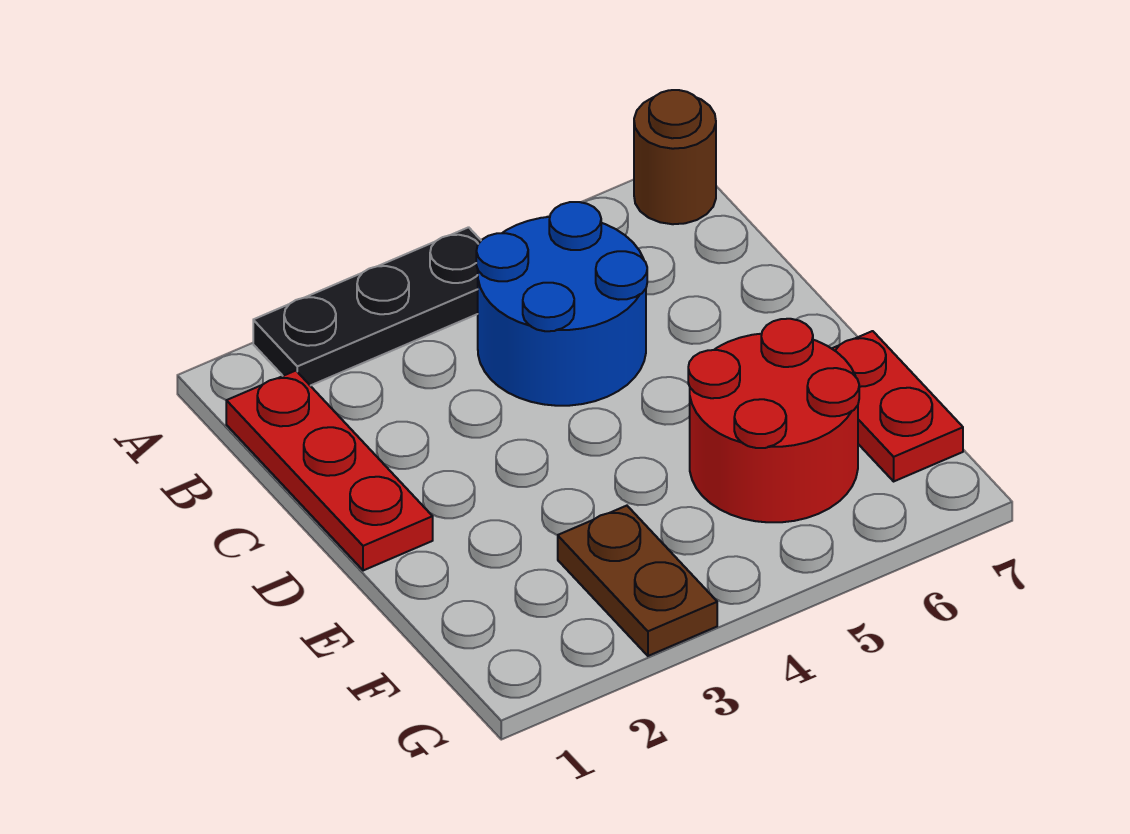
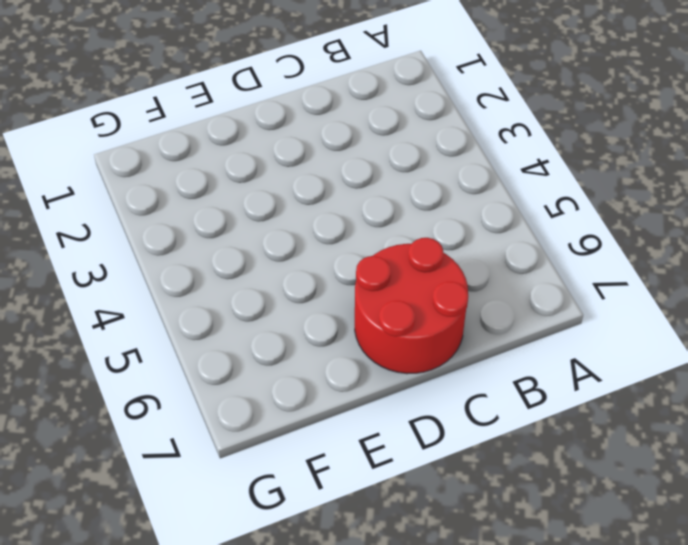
red round brick C6:D7 level 1 -> red round brick E5:F6 level 1
none -> black plate A2:A4 level 1
none -> brown round brick A7 level 1

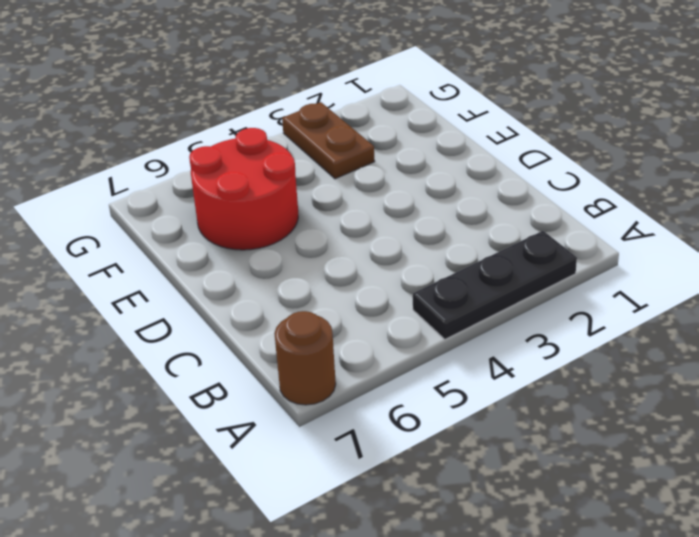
none -> red plate B1:D1 level 1
none -> blue round brick B4:C5 level 1

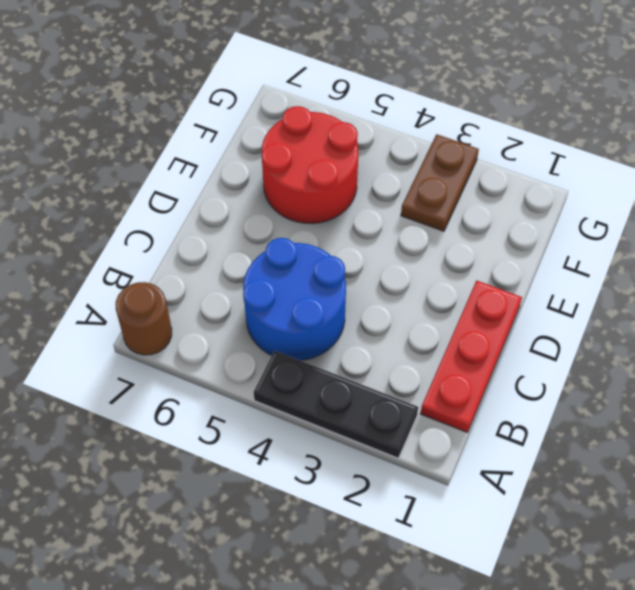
none -> red plate E7:F7 level 1

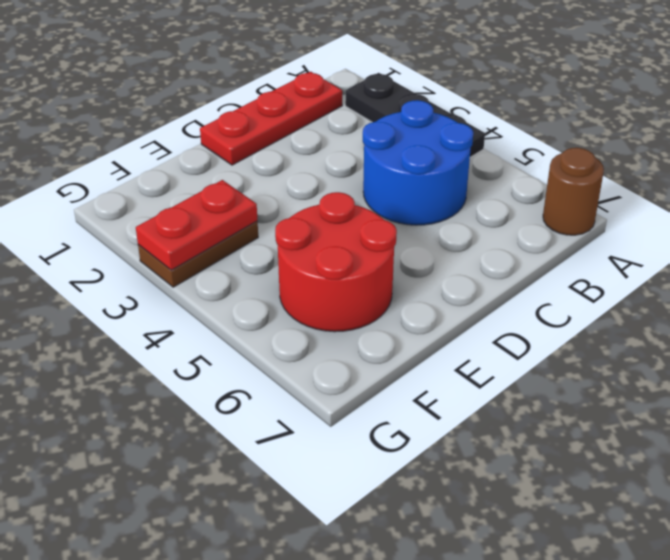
red plate F3:G3 level 2 -> red plate E7:F7 level 1

